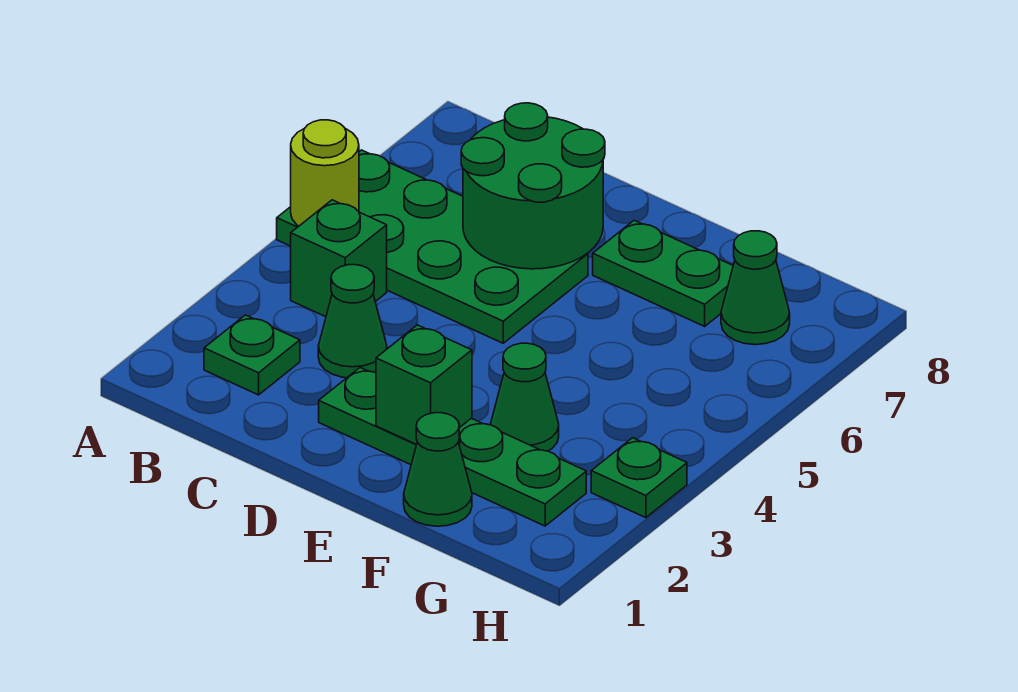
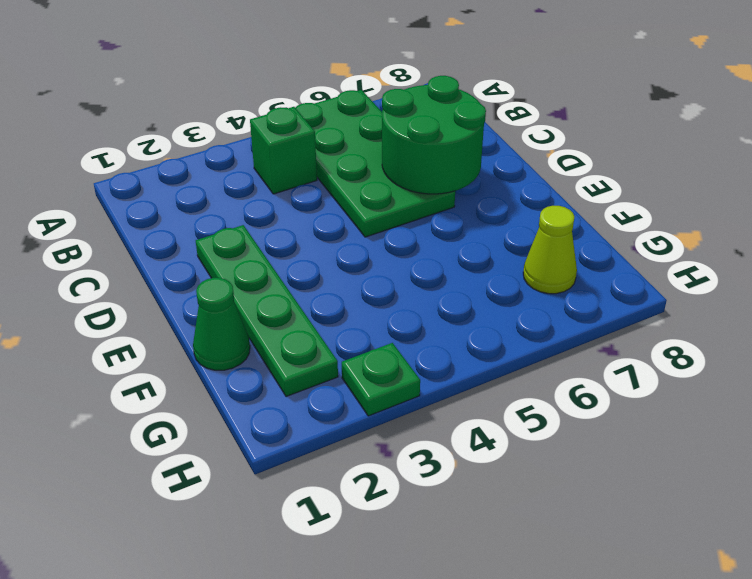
lime cone G7 level 1 -> green cone G7 level 1
none -> green plate B2 level 1
none -> green cone C3 level 1
none -> green plate E7:F7 level 1

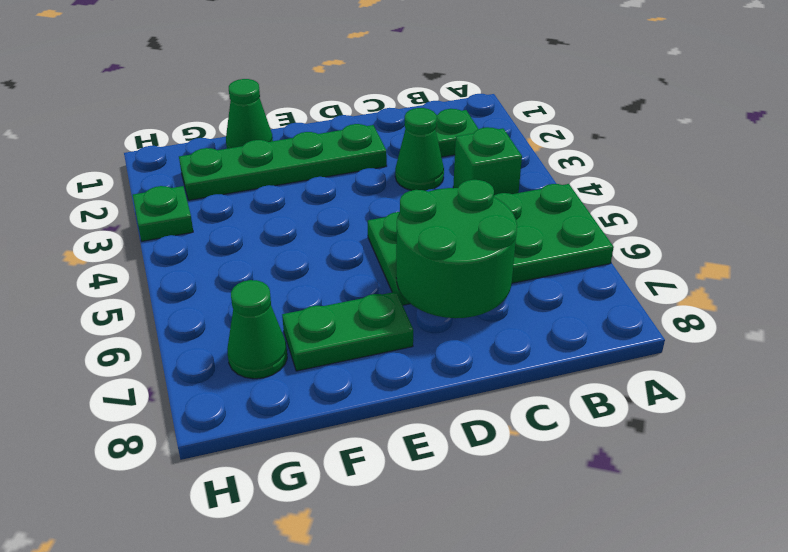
none -> green cone F3 level 1
none -> lime round brick A5 level 2
none -> green brick E2 level 2

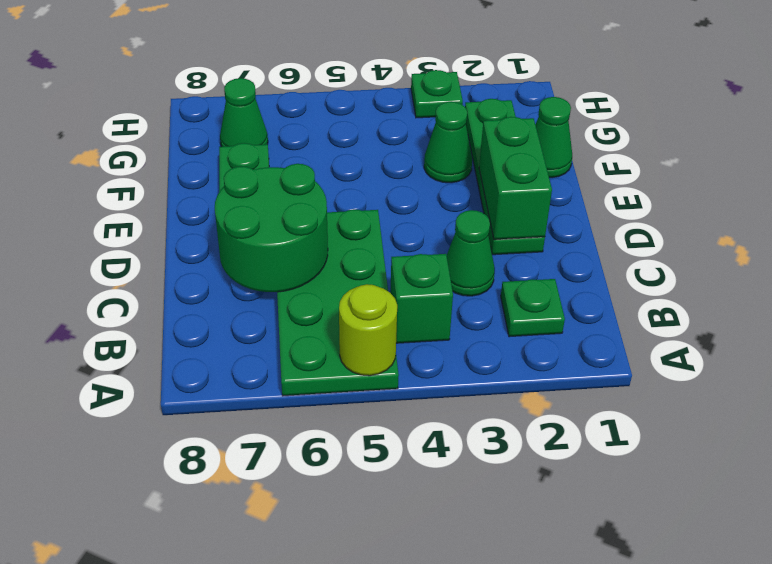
green brick D2:E2 level 2 -> green brick E2 level 2

